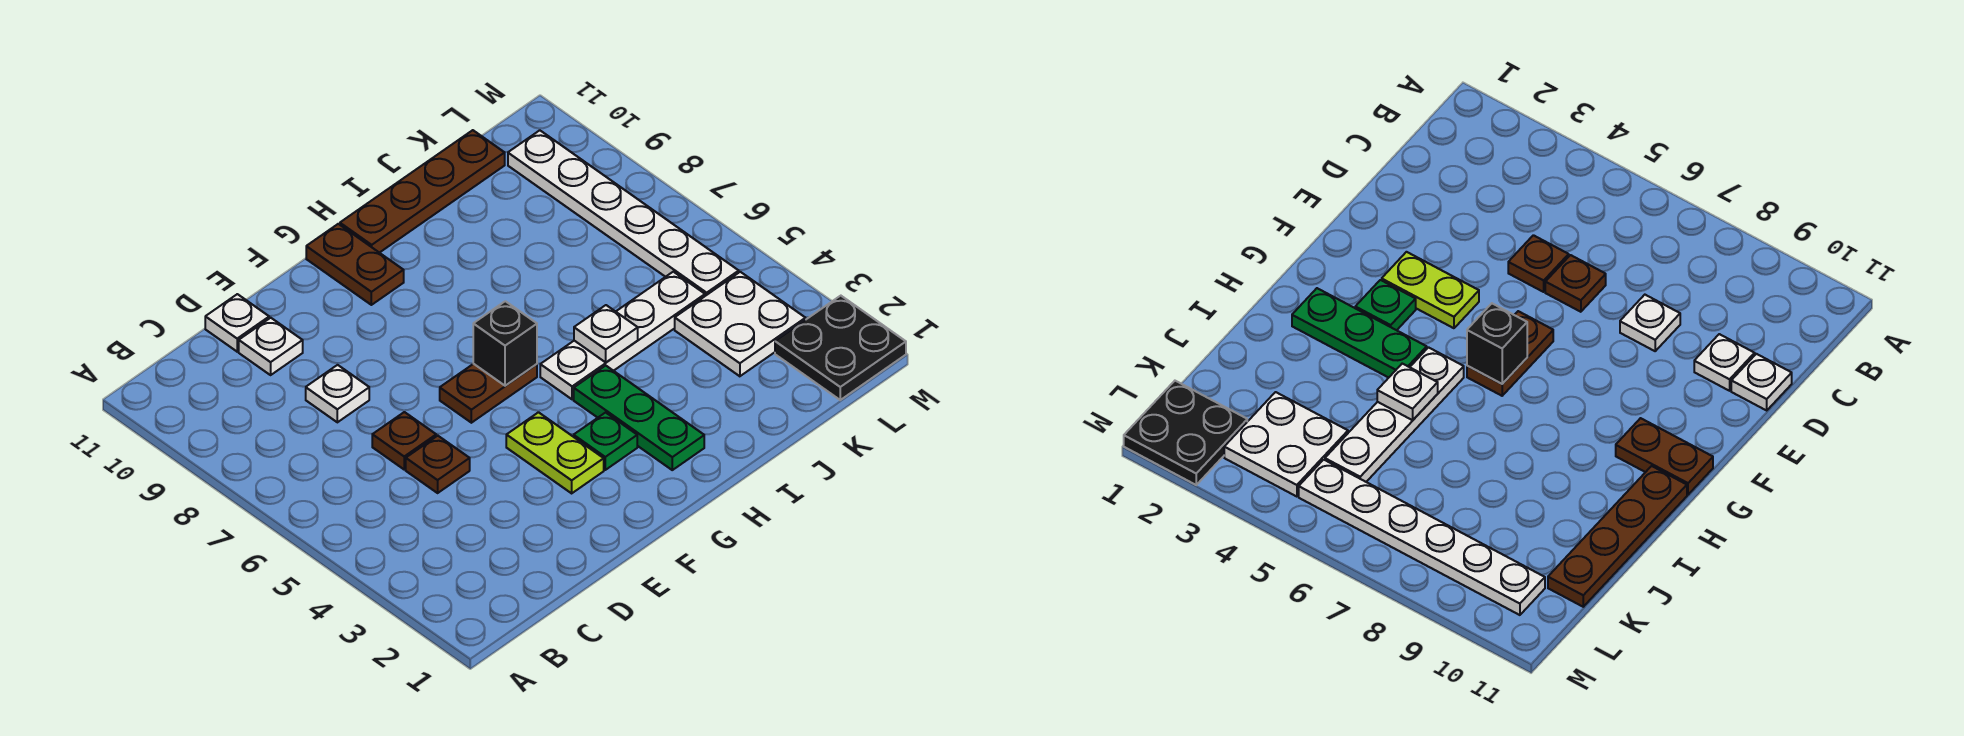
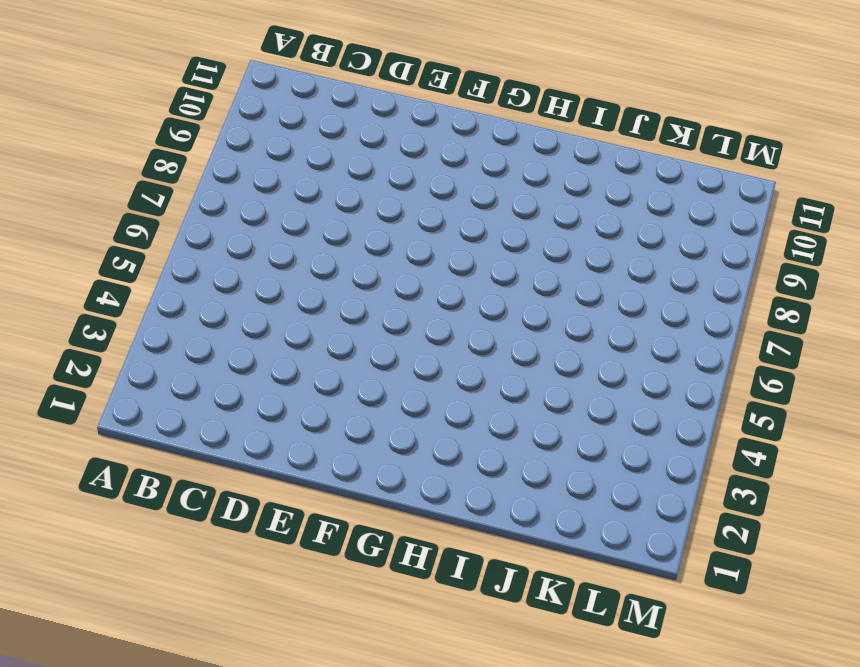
none -> brown plate D5 level 1
none -> brown plate D6 level 1
none -> white plate D8 level 1

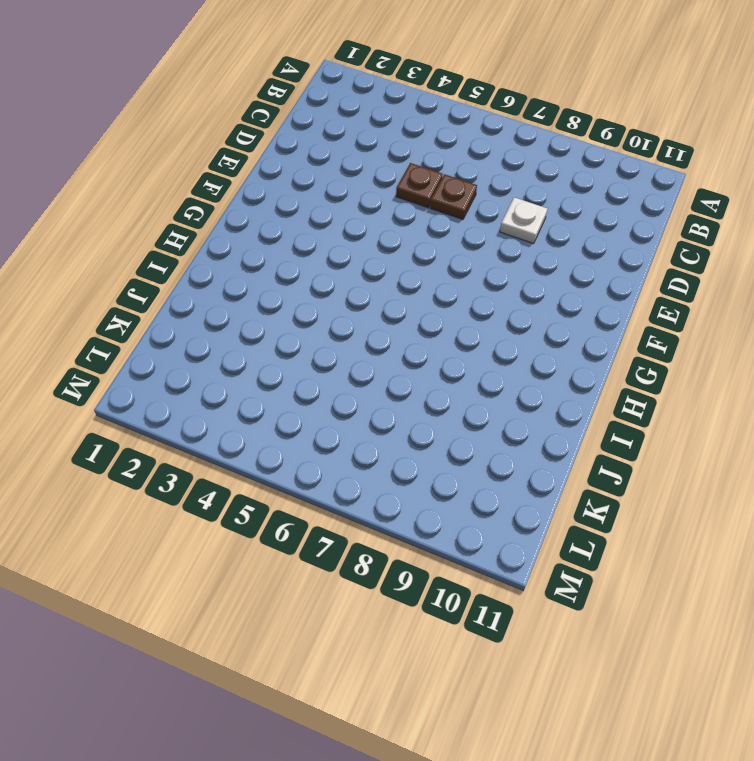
none -> white plate D10 level 1
none -> white plate D11 level 1
none -> lime plate F3:F4 level 1

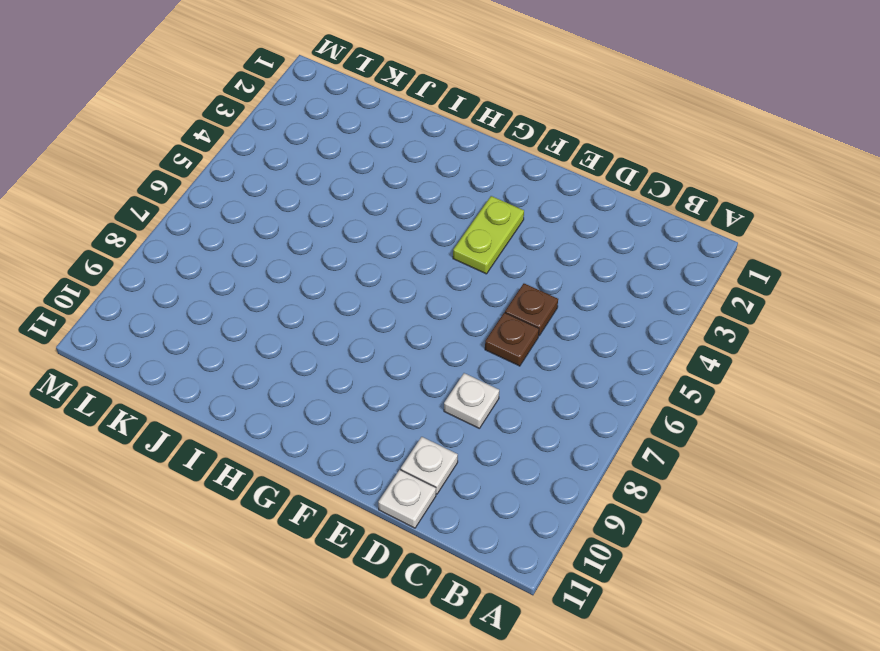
none -> brown plate F6:G6 level 1
none -> green plate G3 level 1
none -> brown plate G10:G11 level 1

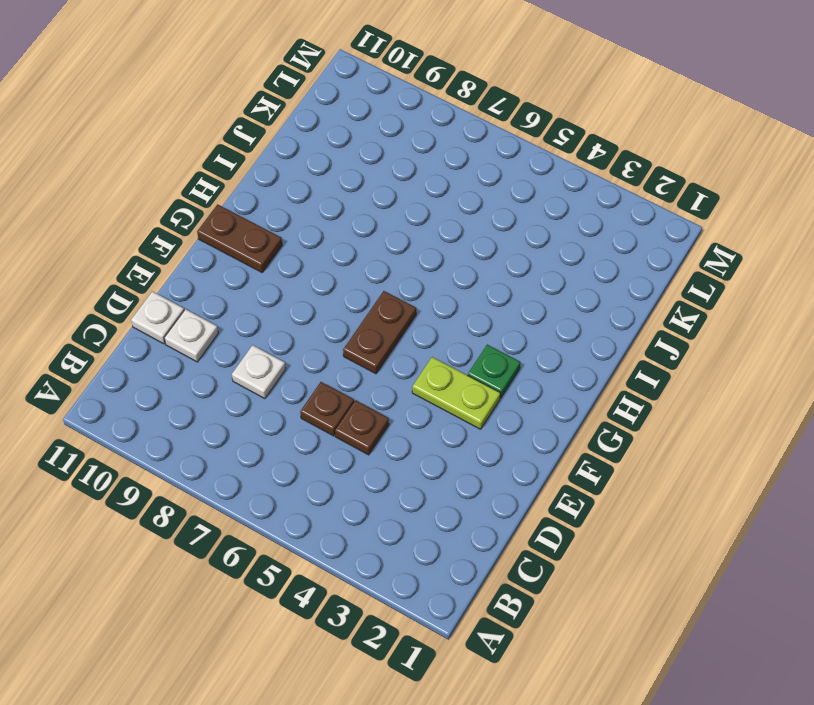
none -> green plate H2:H4 level 1
none -> white plate H5:K5 level 1
none -> brown plate H11:K11 level 1

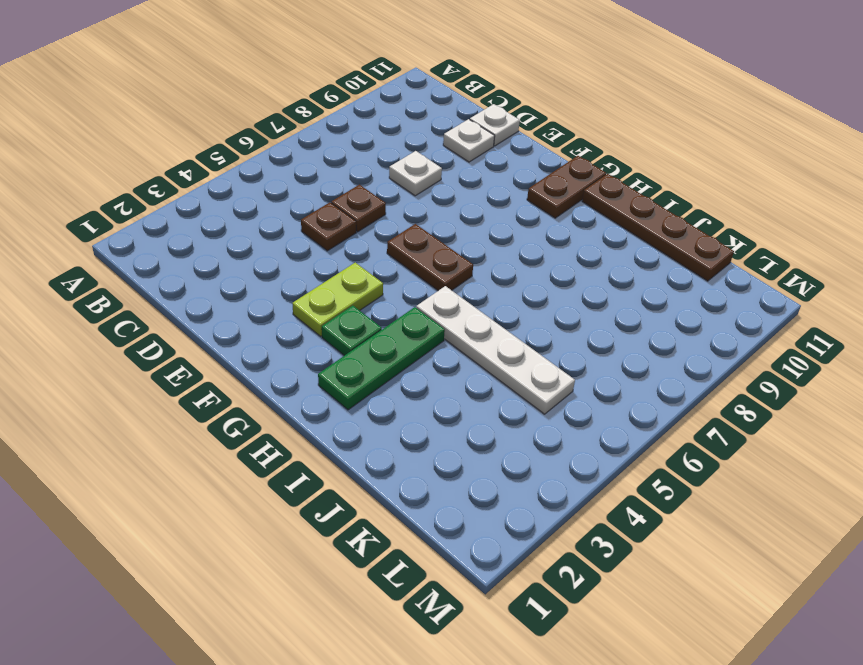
none -> white plate K3:L4 level 1
none -> black plate L1:M2 level 1
none -> white plate L5:L10 level 1

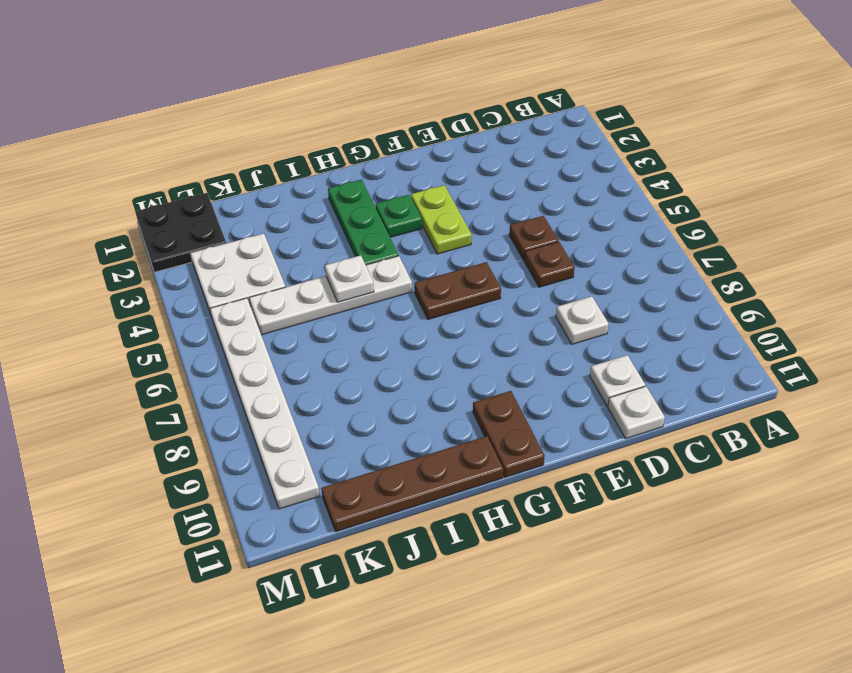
none -> black brick G6 level 2

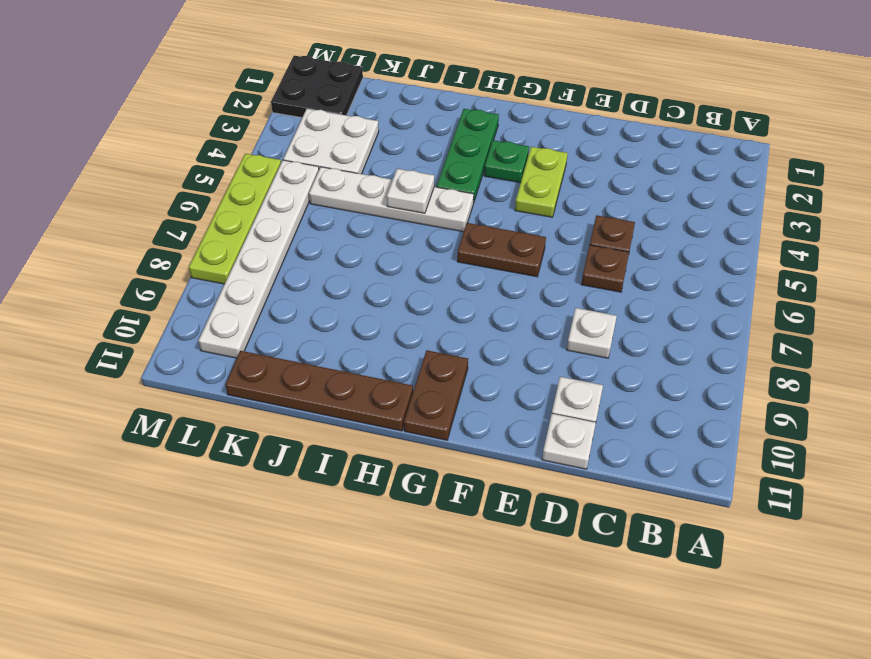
lime plate M5:M8 level 1 -> none
none -> black brick G6 level 2

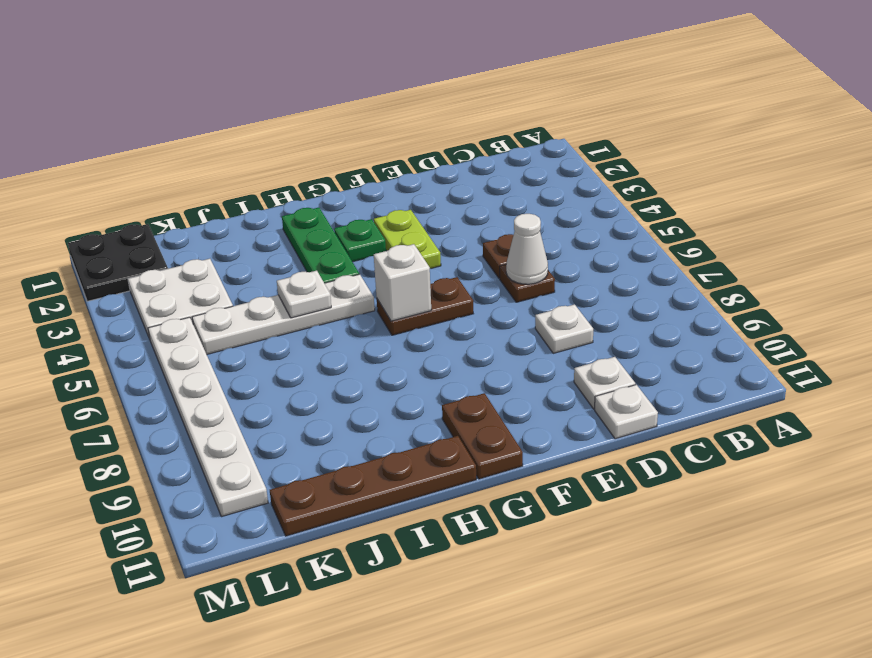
white cone D6 level 2 -> none
white brick G6 level 2 -> black brick G6 level 2

